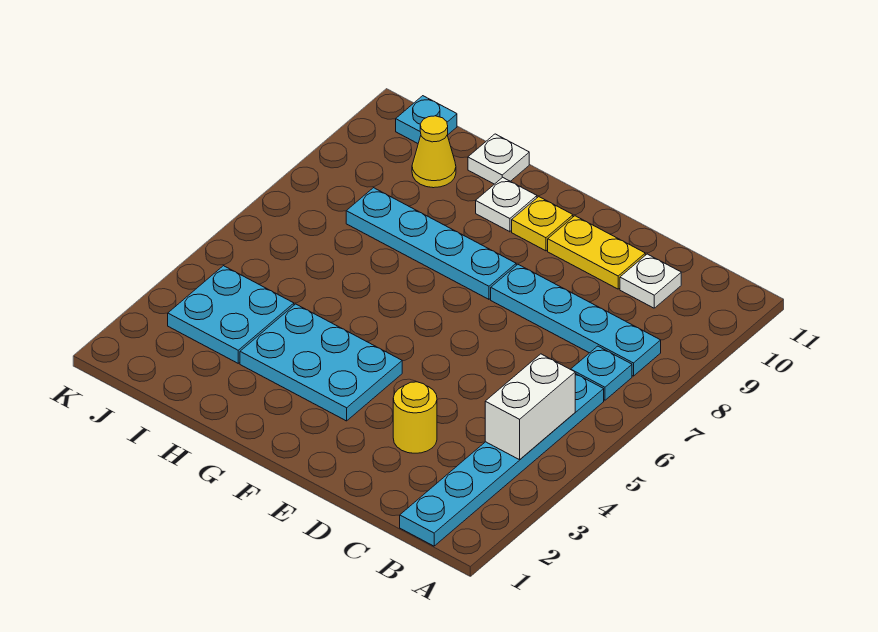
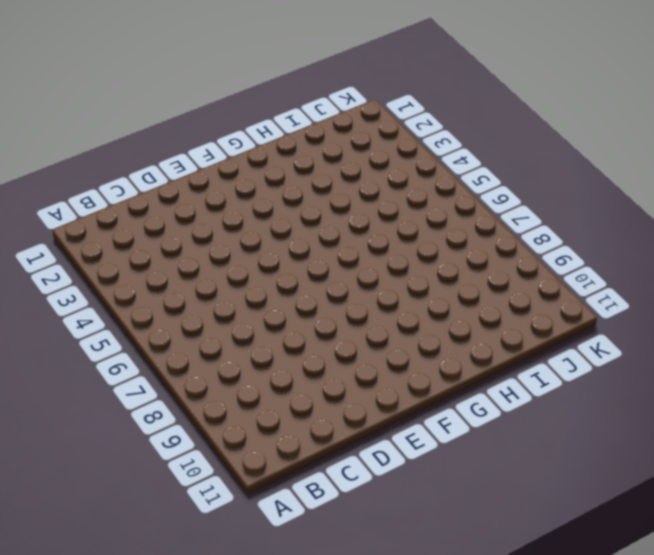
none -> cyan plate B1:B6 level 1
none -> cyan plate B7 level 1
none -> cyan plate B8:E8 level 1

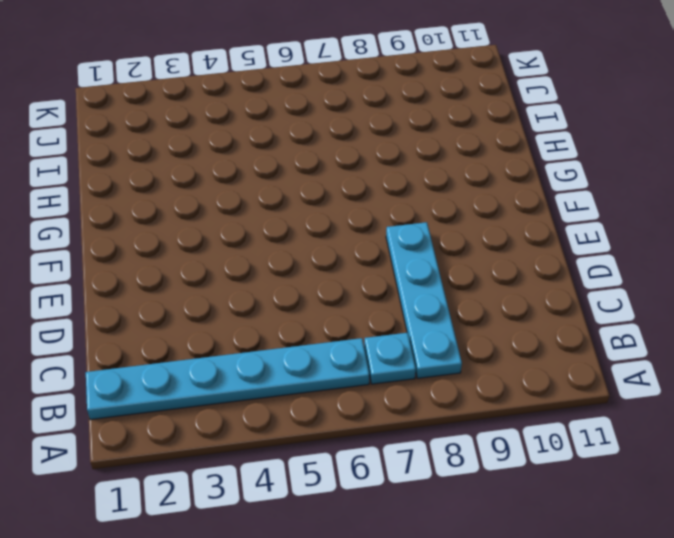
none -> white plate C10 level 1
none -> yellow round brick D3 level 1
none -> yellow plate D10:E10 level 1

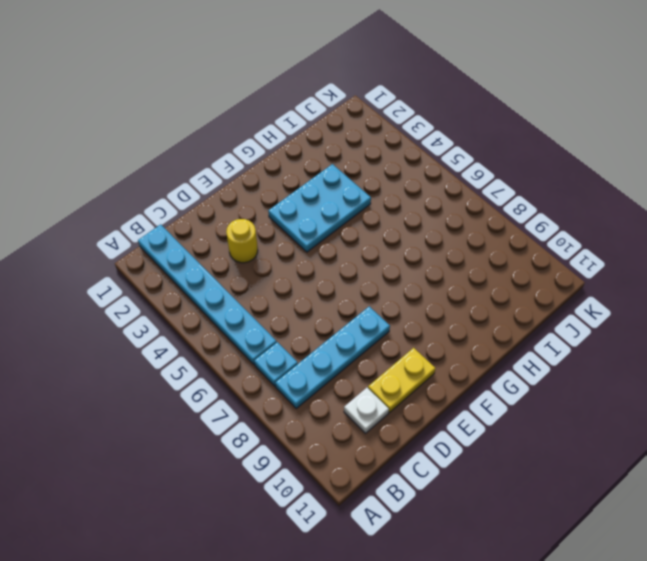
none -> cyan plate F8:I8 level 1
none -> yellow plate F10 level 1
none -> white plate G10 level 1

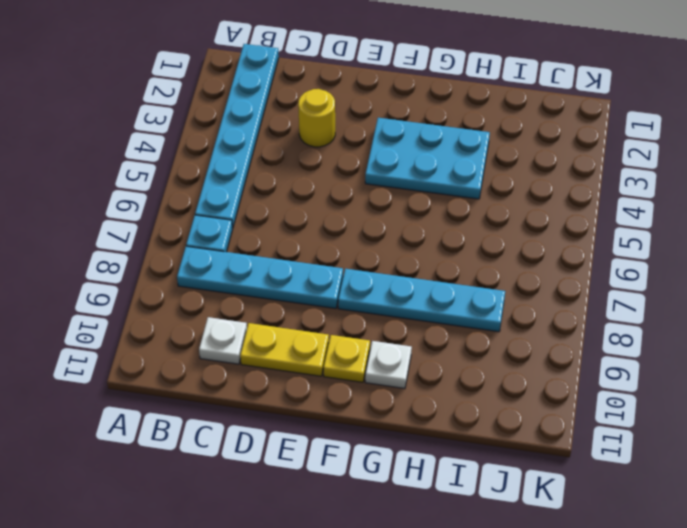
none -> white plate H11 level 1
none -> cyan plate I3:J4 level 1
none -> yellow cone I10 level 1

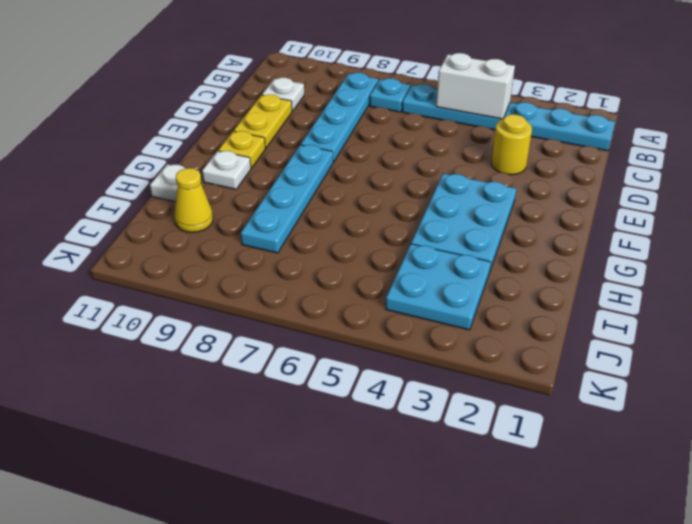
none -> cyan plate J11 level 1

